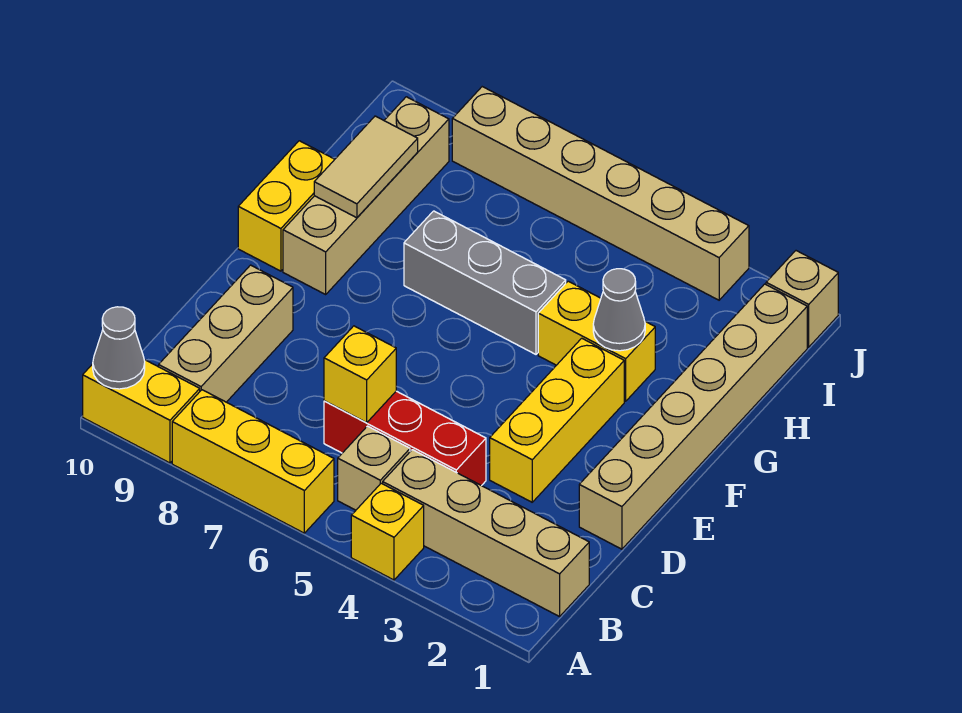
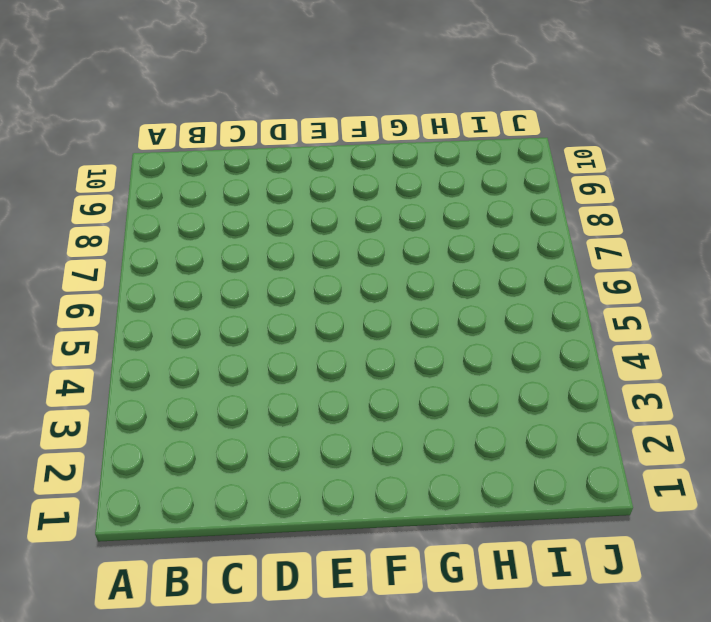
none -> yellow brick A4 level 1
none -> yellow brick A6:A8 level 1
none -> yellow brick A9:A10 level 1

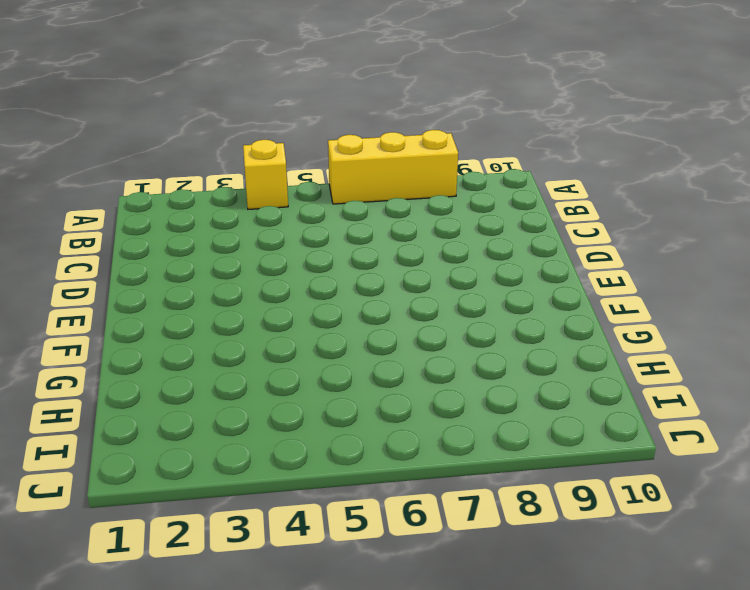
none -> yellow brick A9:A10 level 1
none -> tan brick B1:B4 level 1
none -> tan brick B5 level 1

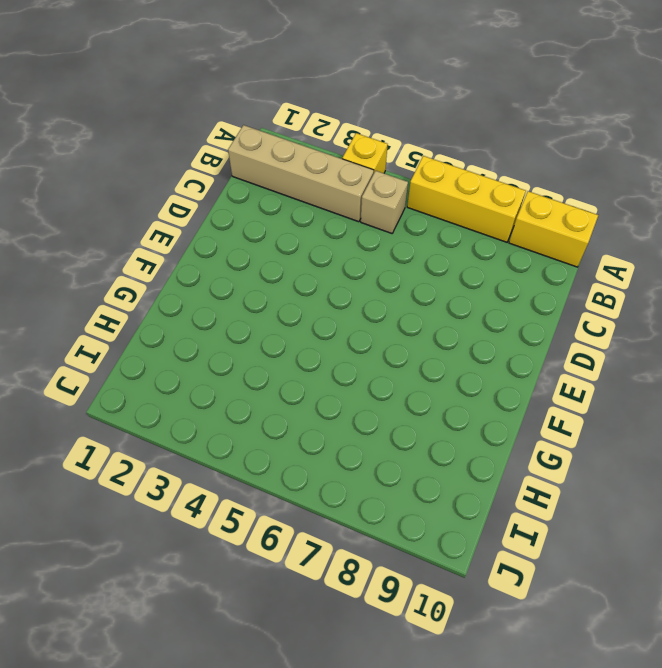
none -> tan brick B9:D9 level 1
none -> red brick C4:C6 level 1
none -> tan brick D1:I1 level 1

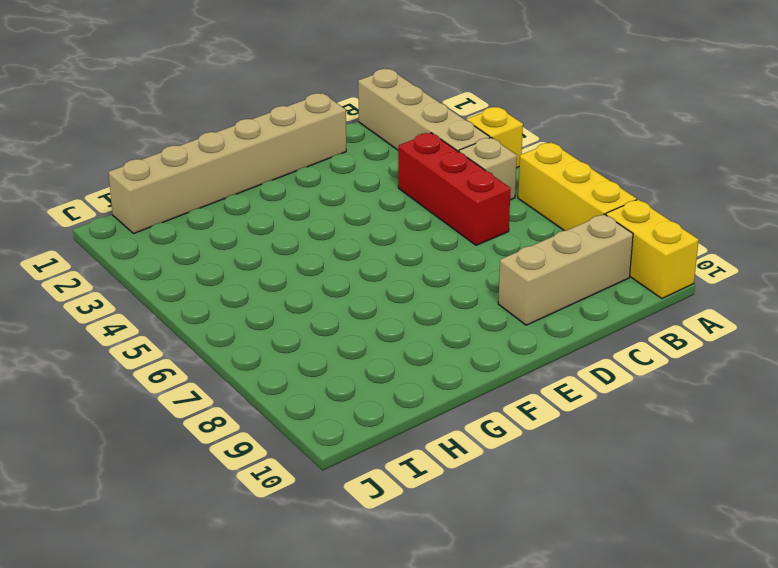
none -> yellow brick D3:F3 level 1
none -> tan brick F9:I9 level 1
none -> yellow brick F10:G10 level 1

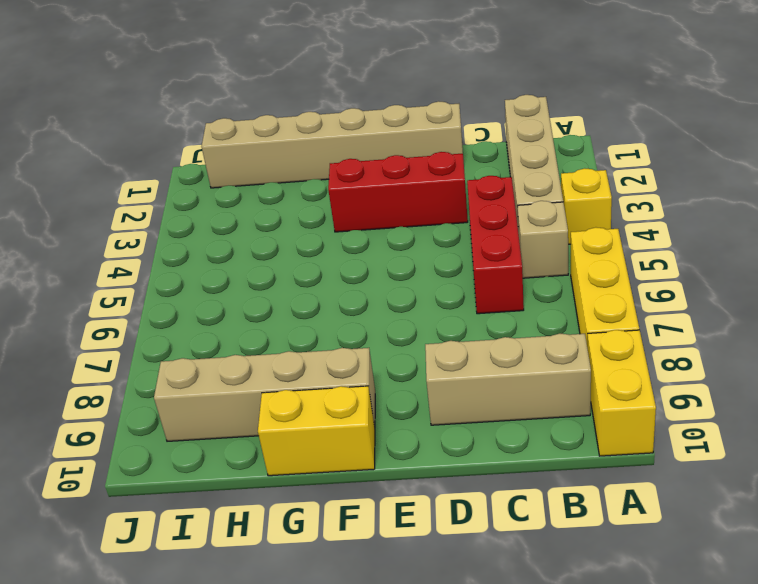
red brick D3:F3 level 1 -> yellow brick D3:F3 level 1
none -> yellow brick G3:G4 level 1
none -> grey brick G5:G7 level 1
none -> tan brick J1 level 1

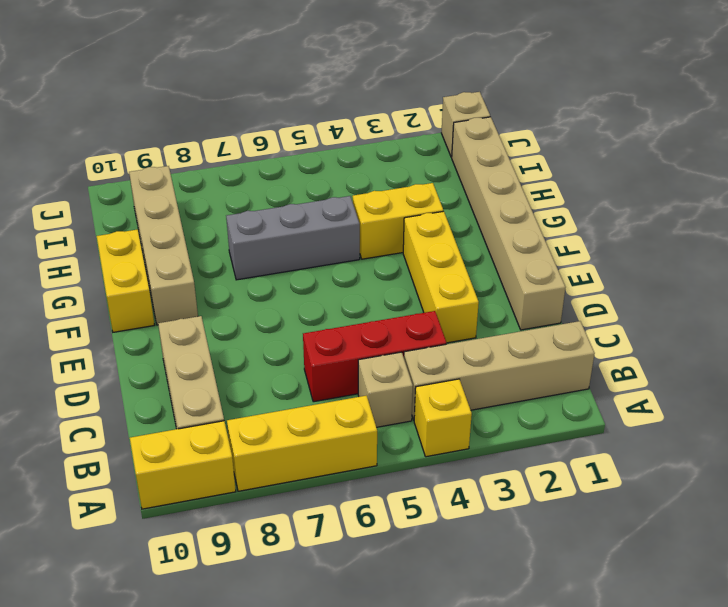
none -> tan brick J3:J8 level 1
none -> grey cone A10 level 2
none -> yellow brick C6 level 2

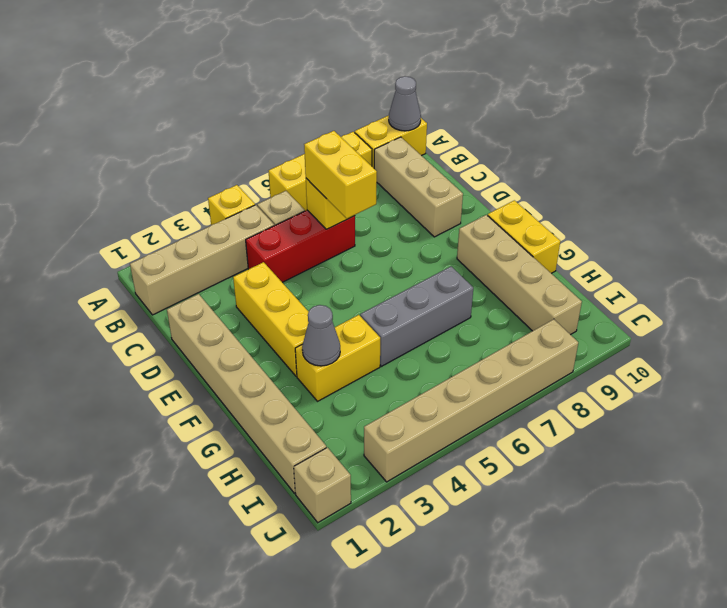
yellow brick C6:D6 level 3 -> none
none -> tan tile G9:H9 level 2

